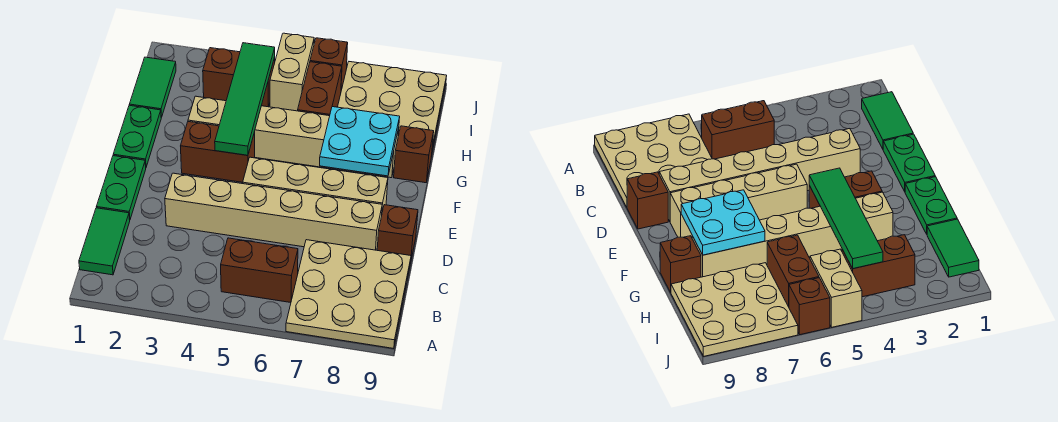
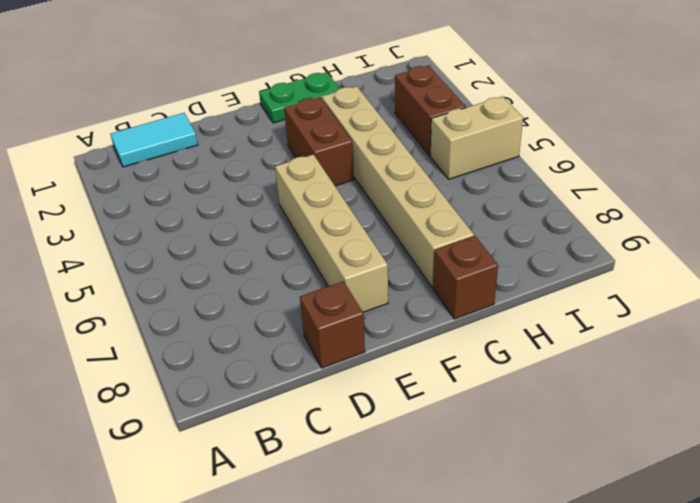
cyan tile B1:C1 level 1 -> green tile B1:C1 level 1
none -> tan plate A7:C9 level 1
none -> brown brick B5:B6 level 1
none -> green plate D1:E1 level 1

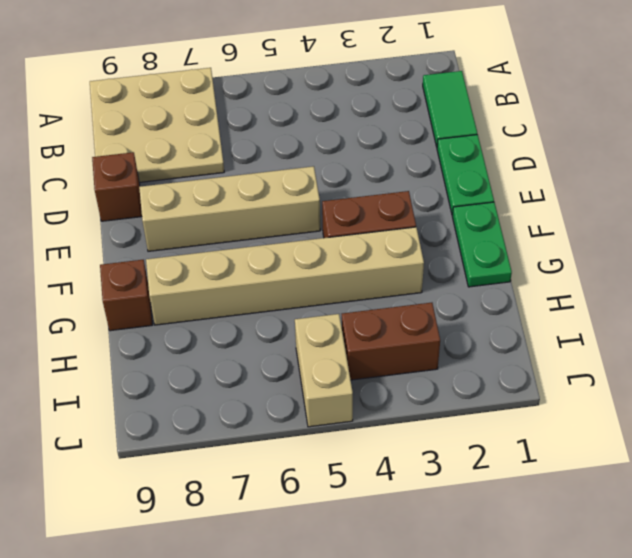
none -> brown brick B5:B6 level 1
none -> tan brick D3:D8 level 1
none -> green tile H1:I1 level 1

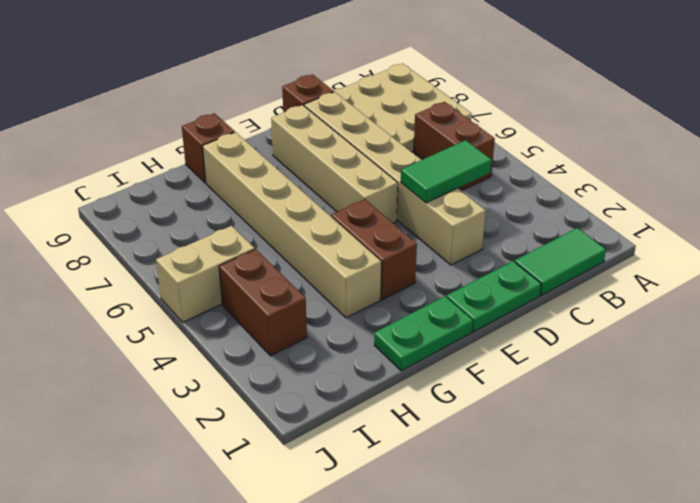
green tile C4:D4 level 2 -> green tile H1:I1 level 1
none -> brown brick H6:I6 level 1
none -> tan plate H7:J9 level 1
none -> brown brick J6 level 1

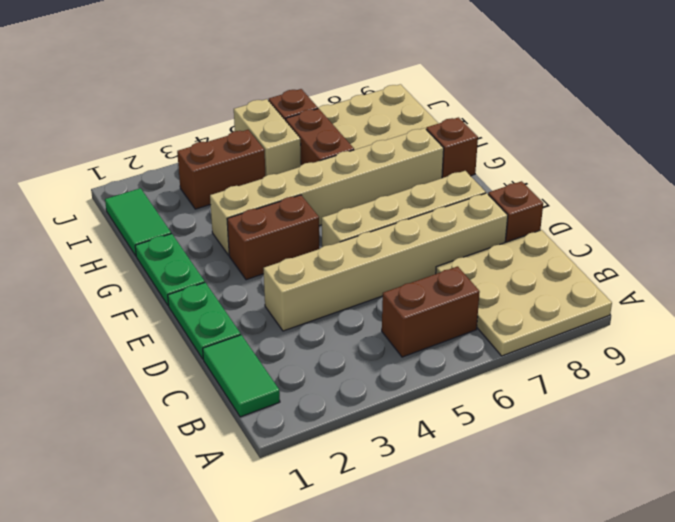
none -> green tile F4:I4 level 2
none -> cyan plate F7:G8 level 2

